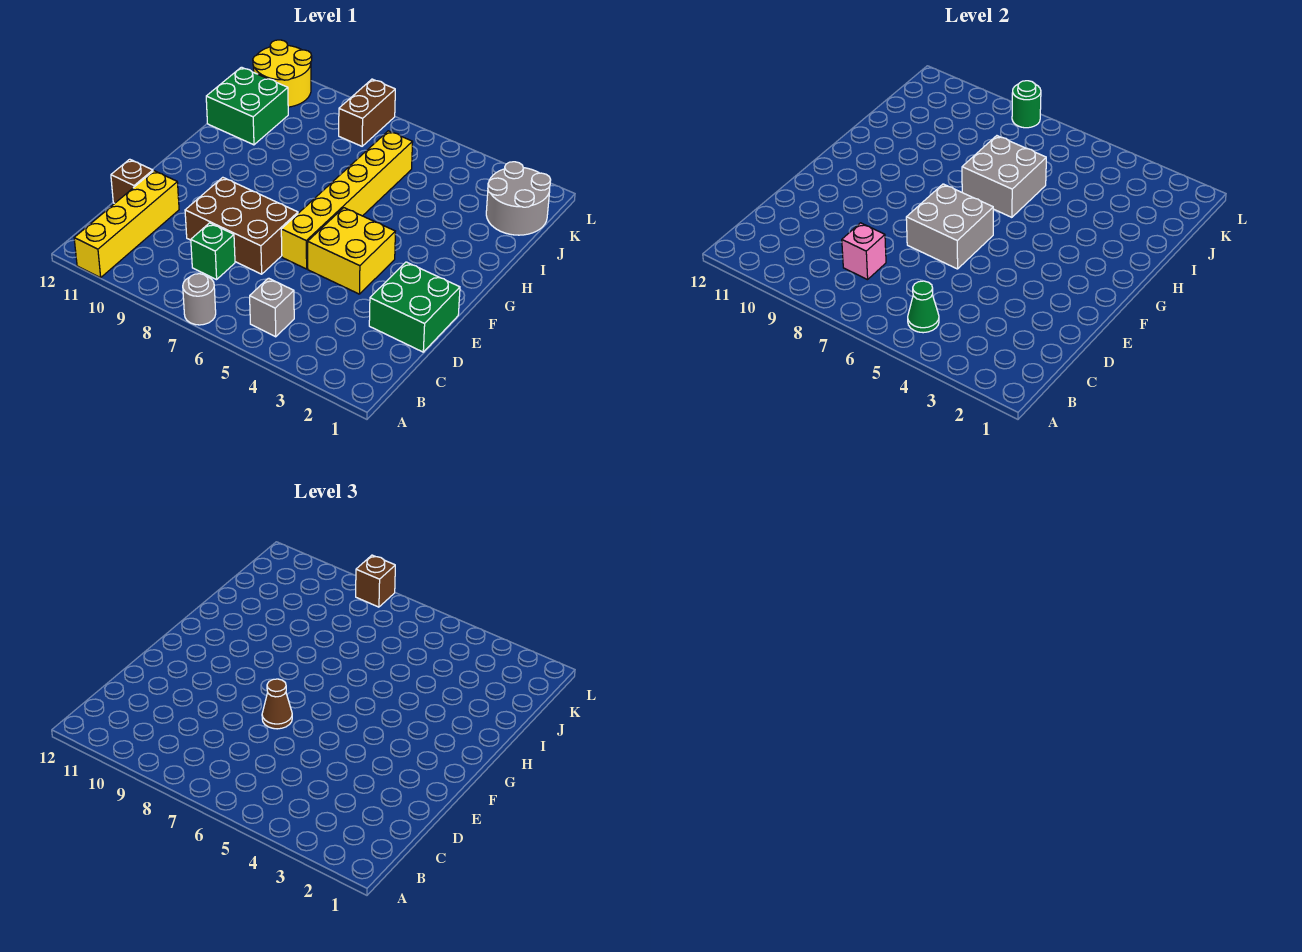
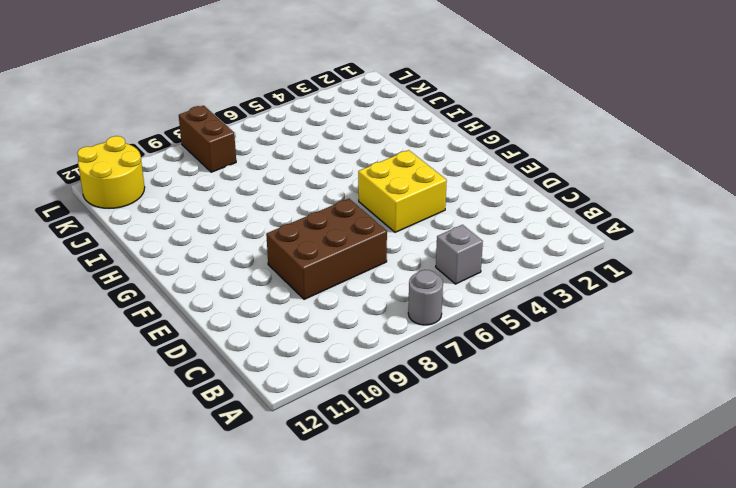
none -> yellow brick A11:D11 level 1
none -> green brick C8 level 1
none -> green brick D1:E2 level 1

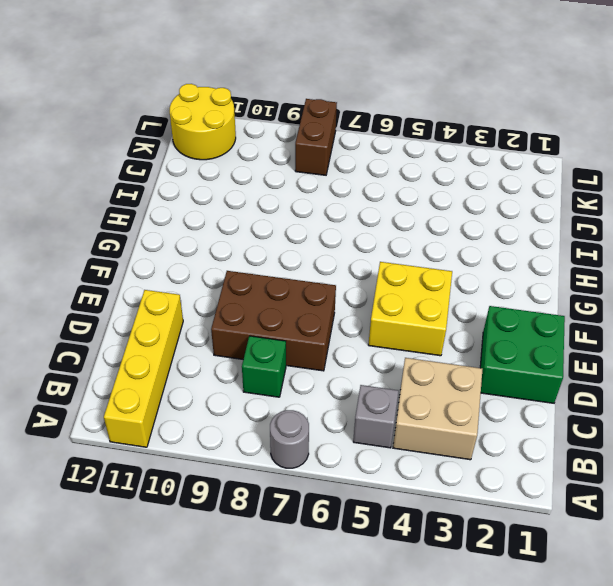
tan brick B3:C4 level 1 -> none
none -> brown brick D12 level 1
none -> yellow brick E6:J6 level 1
none -> green brick I11:J12 level 1

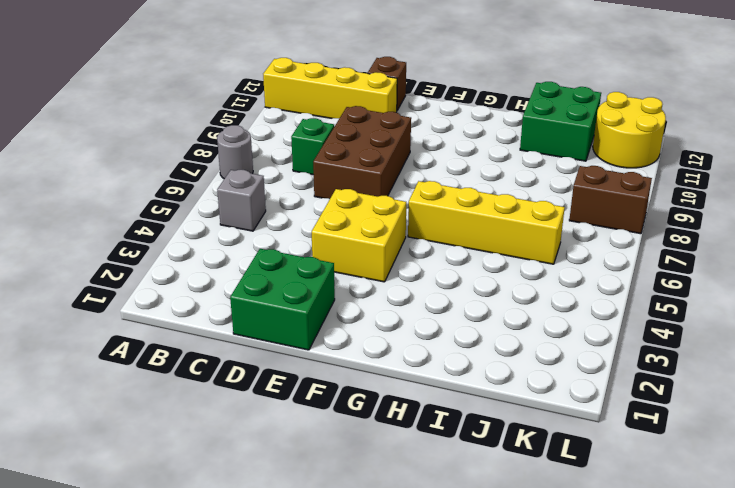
yellow brick G6:J6 level 1 -> yellow brick E6:J6 level 1
none -> grey round brick J1:K2 level 1
none -> green cone B5 level 2
none -> pink brick C8 level 2

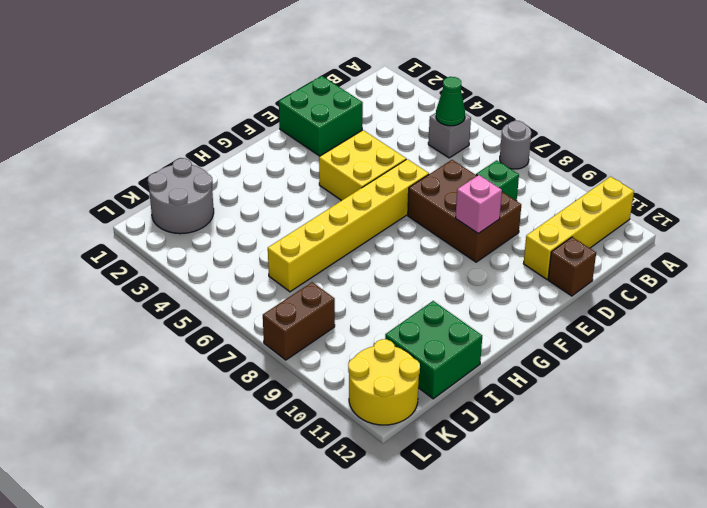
pink brick E9 level 2 -> pink brick C8 level 2
none -> grey brick E6:F7 level 2
none -> grey brick H6:I7 level 2
none -> green round brick L8 level 2

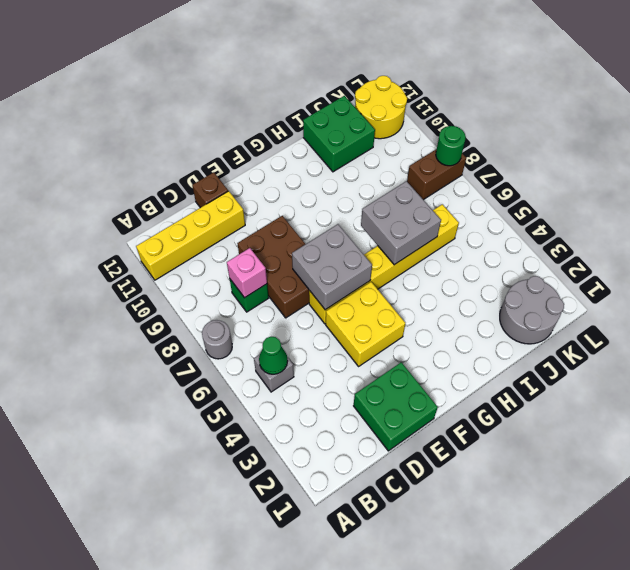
none -> brown cone E7 level 3
none -> brown brick L8 level 3

